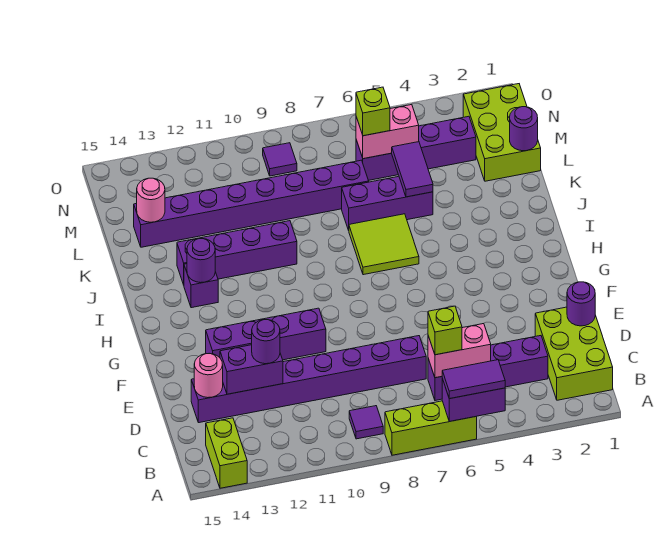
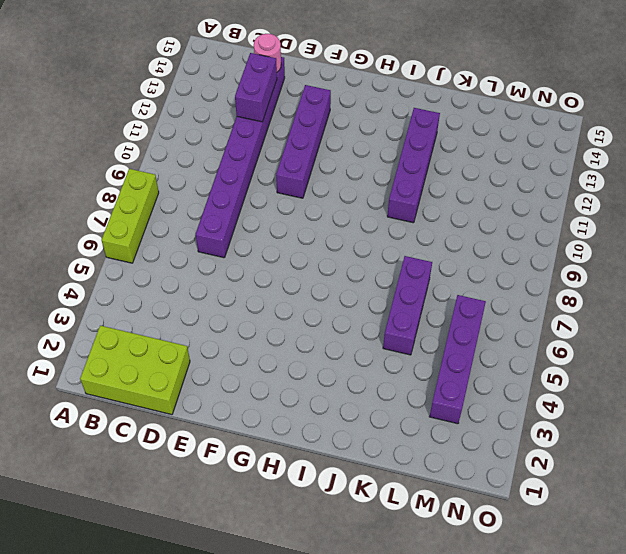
none -> lime brick A14:B14 level 1
none -> purple tile B9 level 1
none -> purple brick C3:C6 level 1

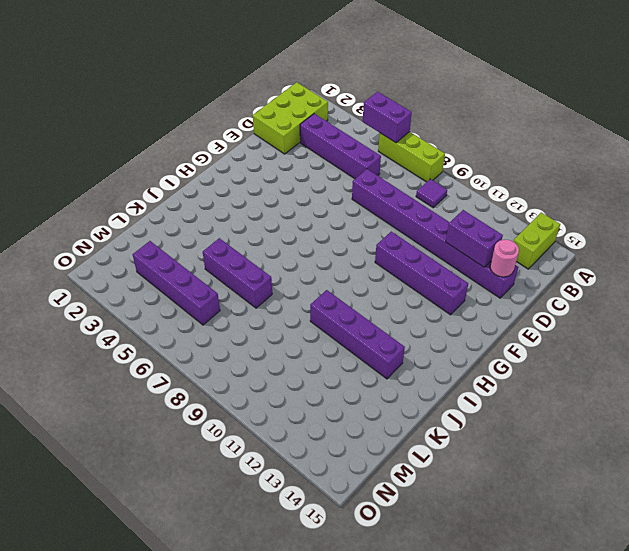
none -> lime tile I6:J7 level 1
none -> purple brick I13 level 1
none -> lime brick L1:N2 level 1

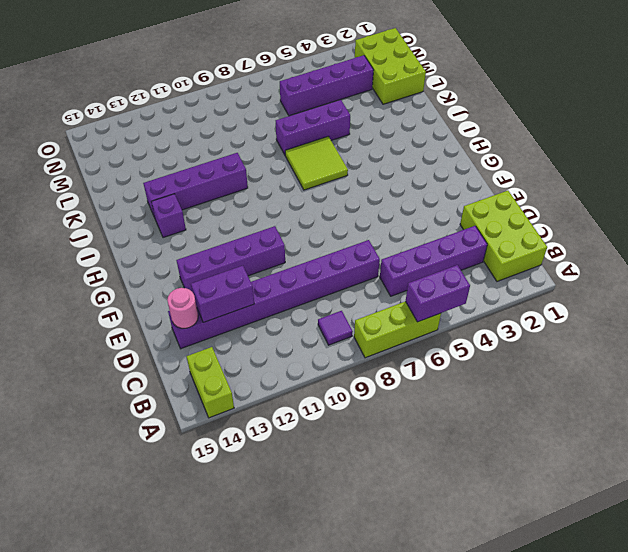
none -> purple brick L7:L14 level 1
none -> purple tile N9 level 1
none -> pink brick C5:C6 level 2

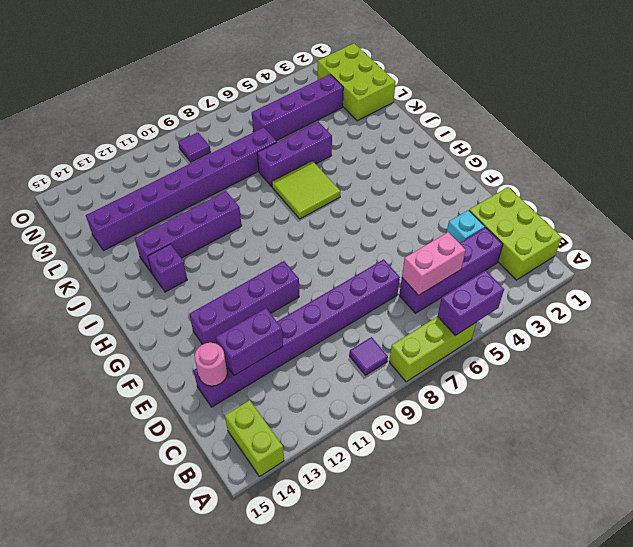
cyan brick D3 level 1 -> none
none -> purple round brick D1 level 2
none -> purple round brick I13 level 2
none -> purple tile K5:L5 level 2

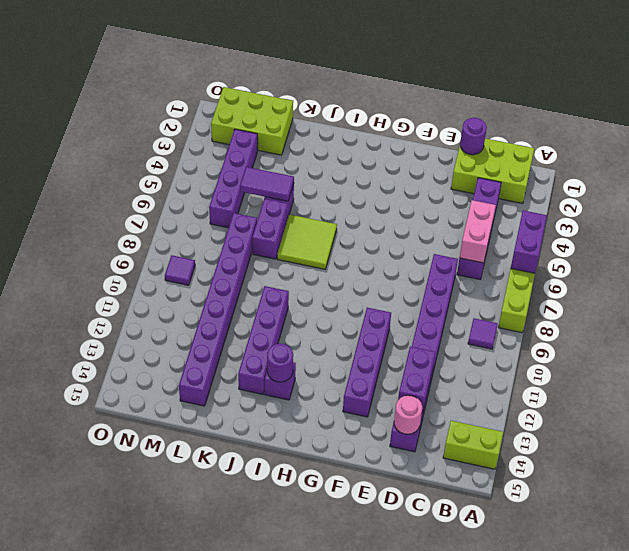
none -> purple round brick L1 level 2
none -> pink round brick L14 level 2
none -> pink brick M5:M6 level 2

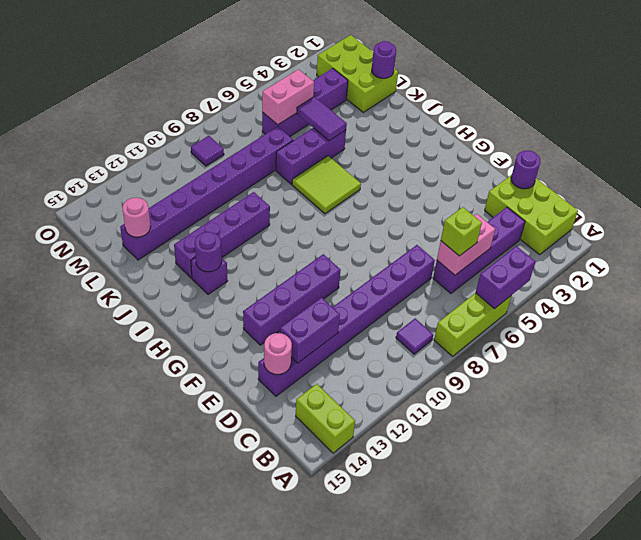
none -> purple tile A5:A6 level 3
none -> purple round brick D12 level 3
none -> lime brick M6 level 3

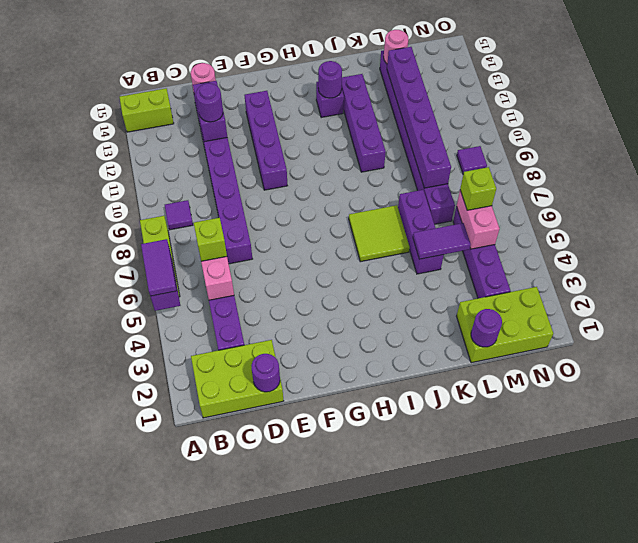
purple brick L8:L13 level 2 -> none

